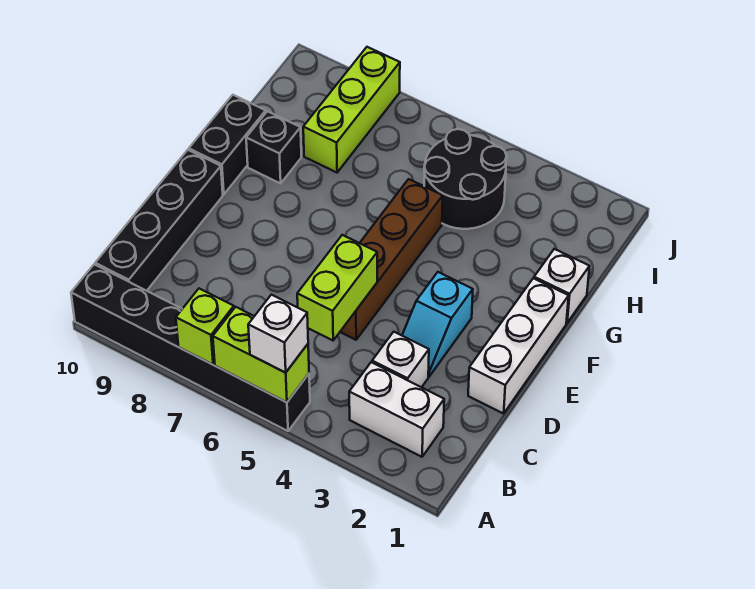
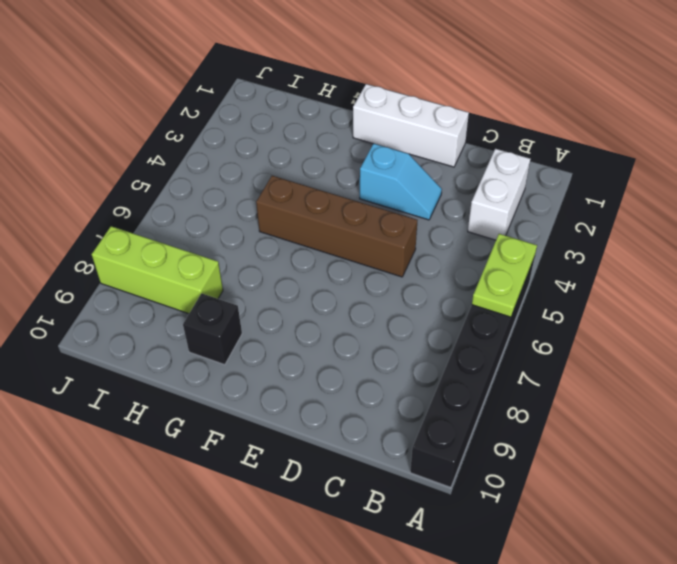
lime plate A5:A6 level 2 -> lime brick A5:A6 level 2
none -> black brick B10:E10 level 1
none -> white brick C3 level 1
none -> black brick F10:G10 level 1

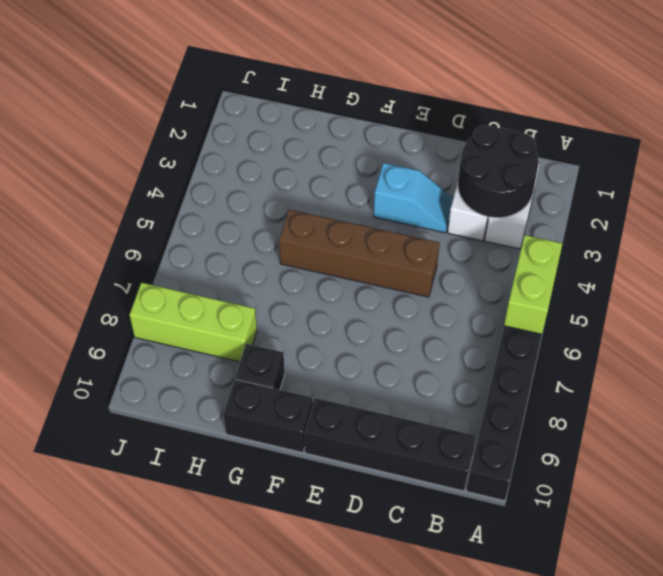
black round brick B2:C3 level 2 -> black round brick H4:I5 level 1
none -> white brick D1:F1 level 1
none -> white brick G1 level 1
none -> lime brick A7 level 2

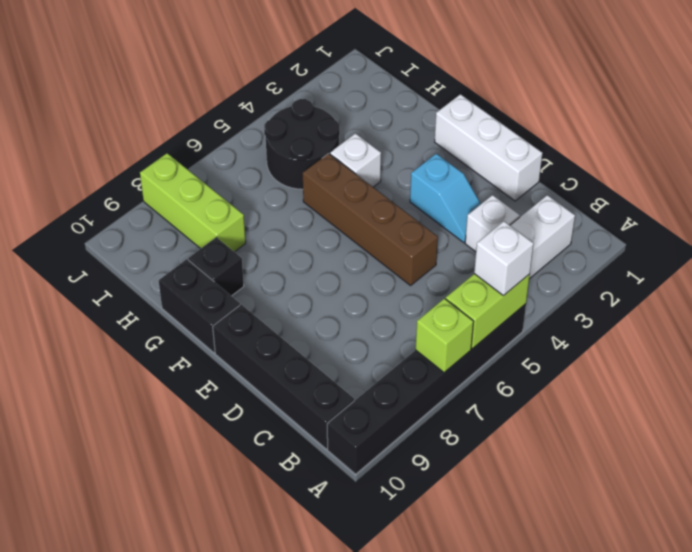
white brick G4 level 1 -> white brick G1 level 1
none -> lime brick C5:D5 level 2

